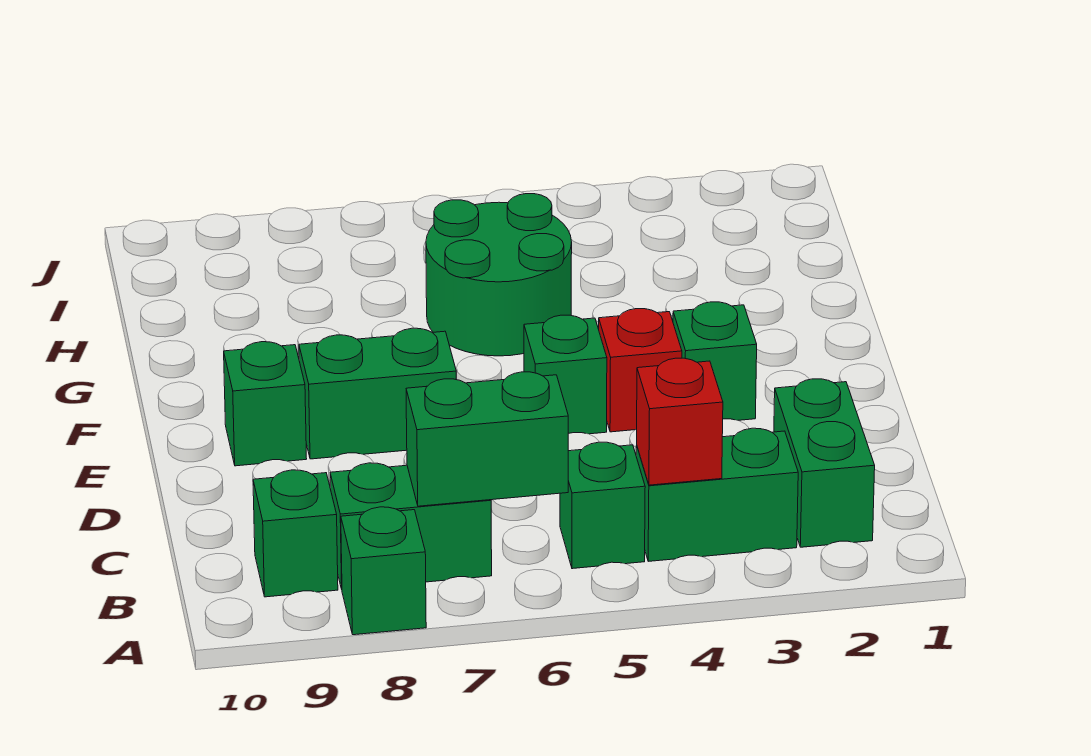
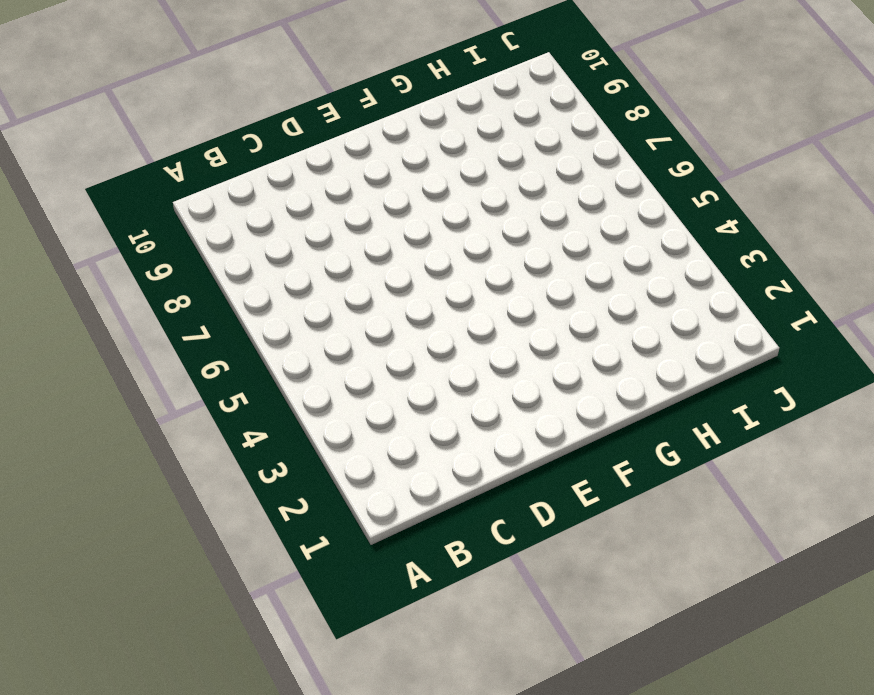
none -> green brick A8 level 1
none -> green brick B2:C2 level 1
none -> green brick B3:B4 level 1

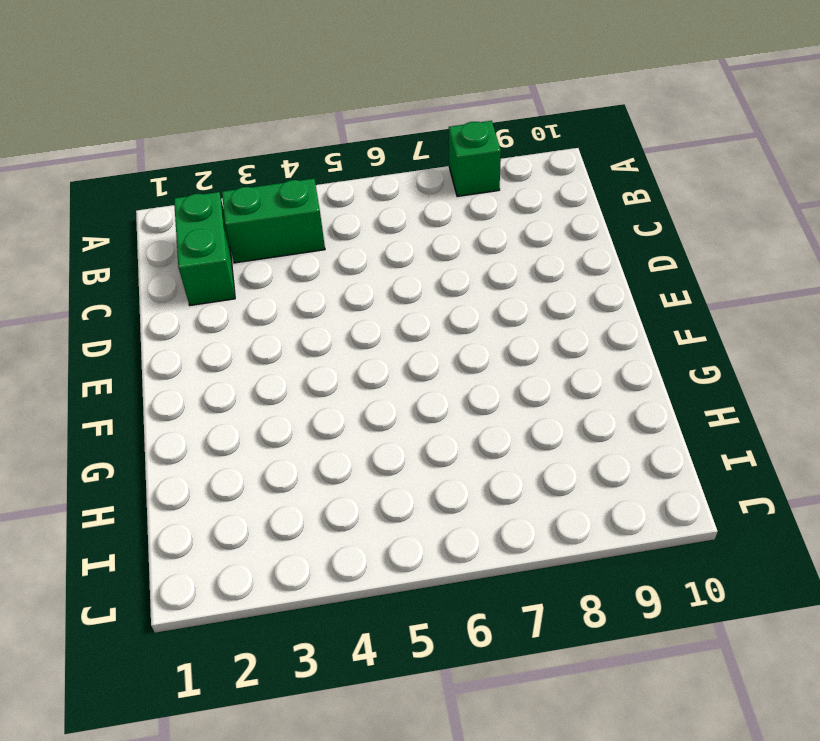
none -> green brick B5 level 1
none -> green brick B7:B8 level 1
none -> green brick B9 level 1

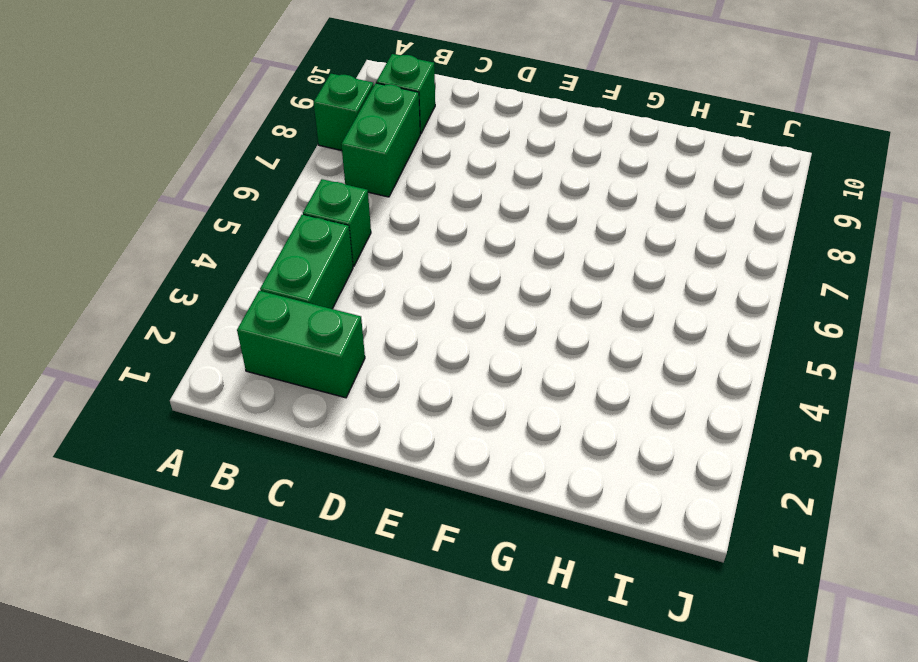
none -> green brick E3 level 1
none -> red brick E4 level 1
none -> green brick E5 level 1

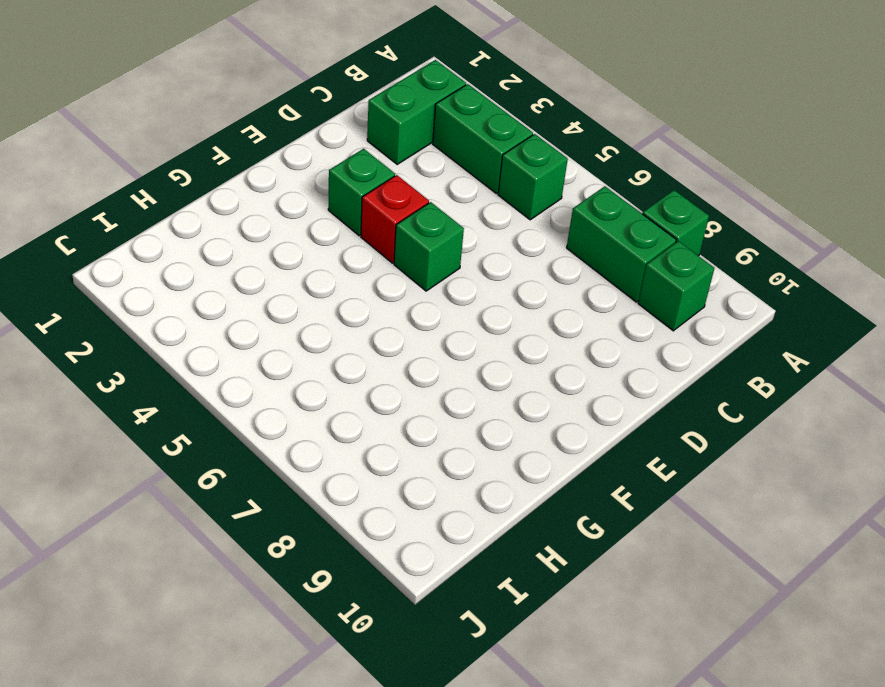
none -> green brick E7:E8 level 1
none -> green brick E9 level 1
none -> green round brick G5:H6 level 1

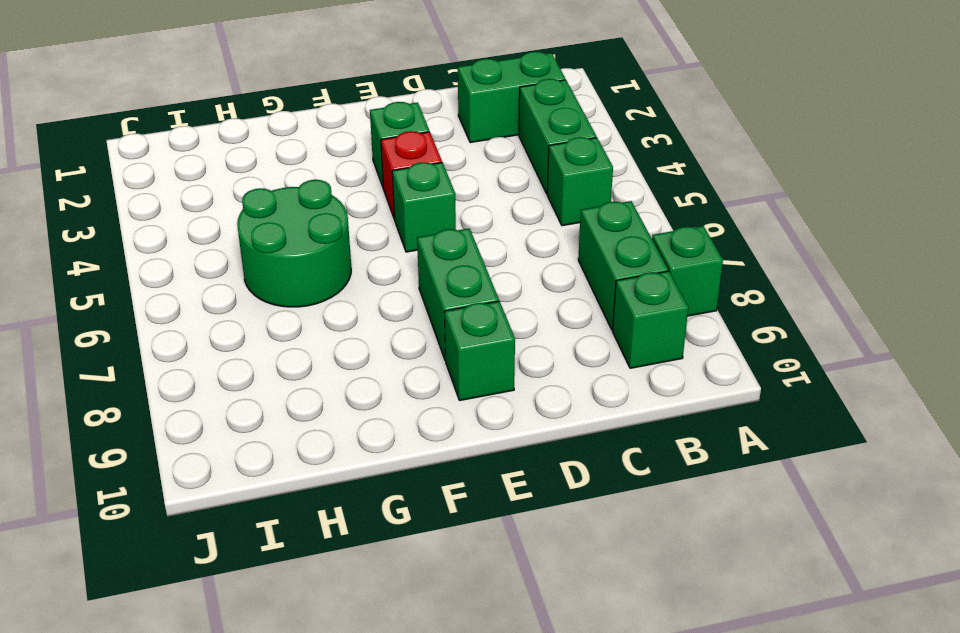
none -> red brick B4 level 2
none -> green brick B6:B7 level 2

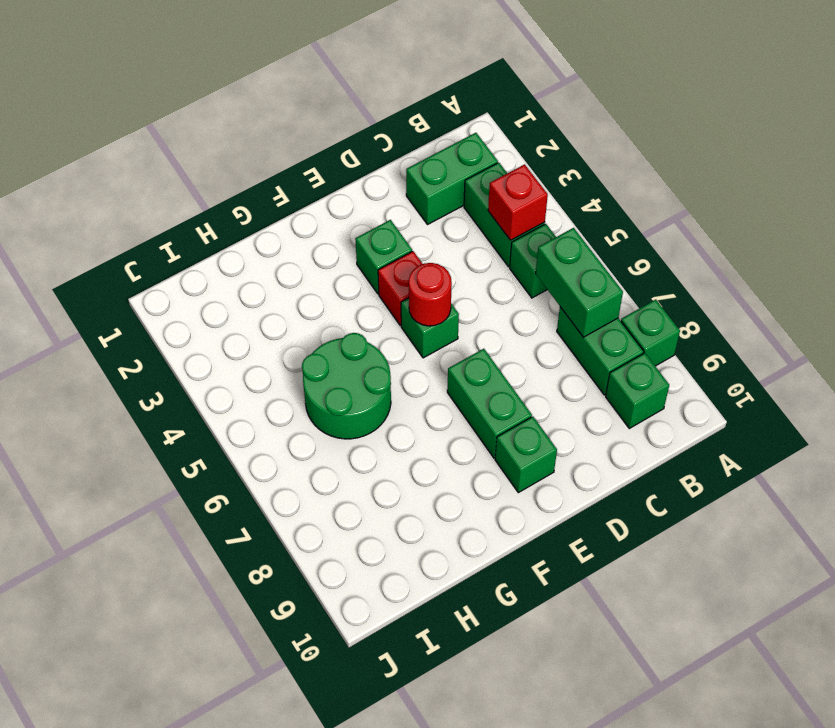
red round brick E5 level 2 -> none

